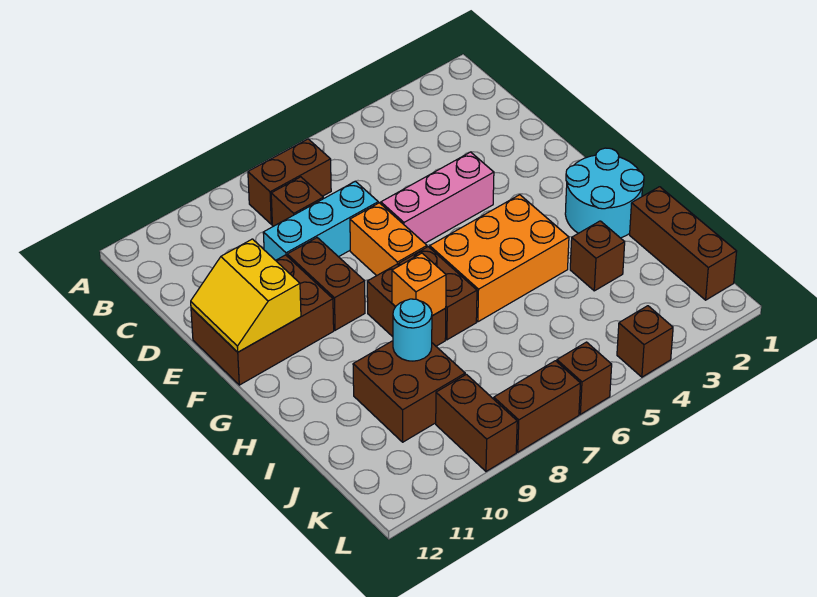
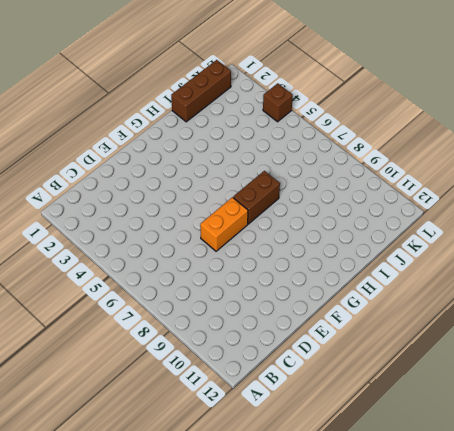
none -> brown brick B7:B8 level 1
none -> brown brick C8 level 1
none -> cyan brick D7:D9 level 1

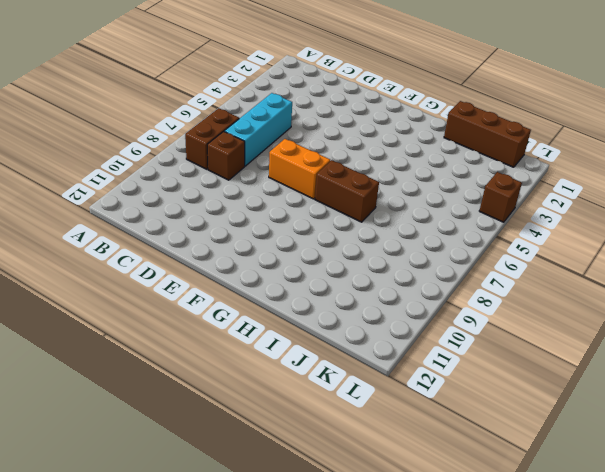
cyan brick C5:C7 level 1 -> cyan brick D7:D9 level 1
none -> pink brick E4:E6 level 1
none -> brown brick E9:F9 level 1
none -> brown brick E10:F12 level 1

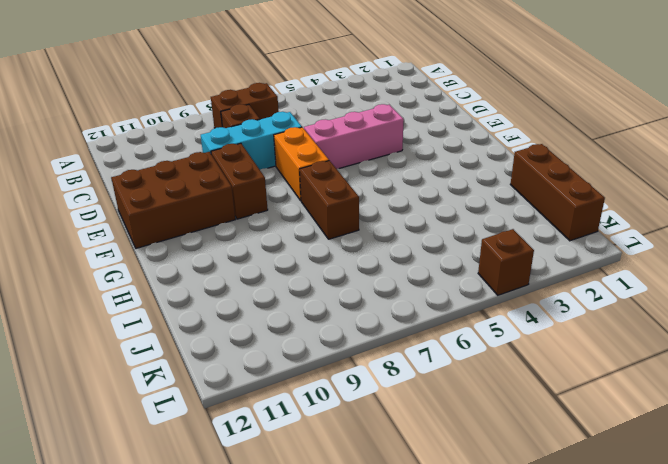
none -> cyan round brick G1:H2 level 1
none -> orange brick G4:H6 level 1
none -> brown brick G8:H8 level 1

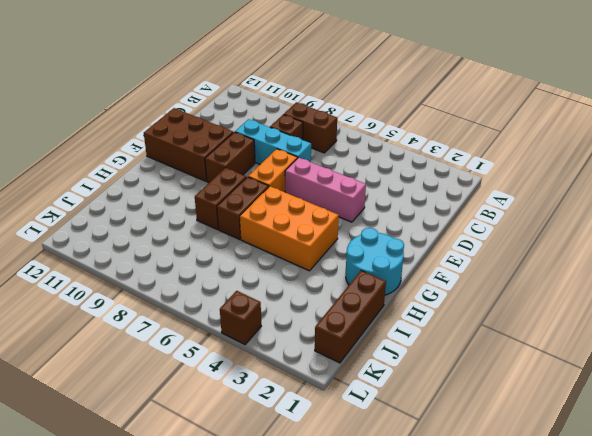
none -> brown brick I3 level 1
none -> brown brick I9:J10 level 1
none -> brown brick K9:L9 level 1

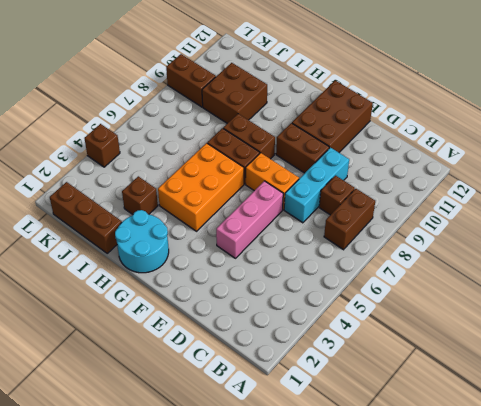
none -> brown brick L6 level 1
none -> brown brick L7:L8 level 1
none -> yellow slope E11:F12 level 2 top 11

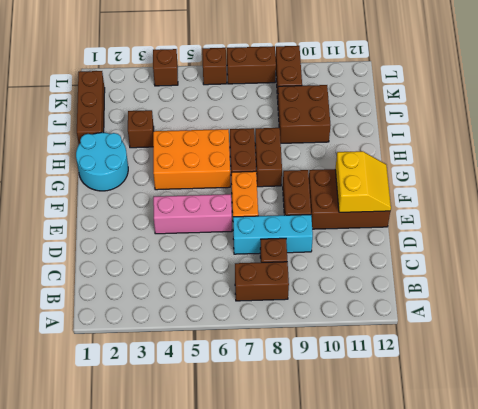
none -> orange brick H8 level 2
none -> cyan round brick I9 level 2

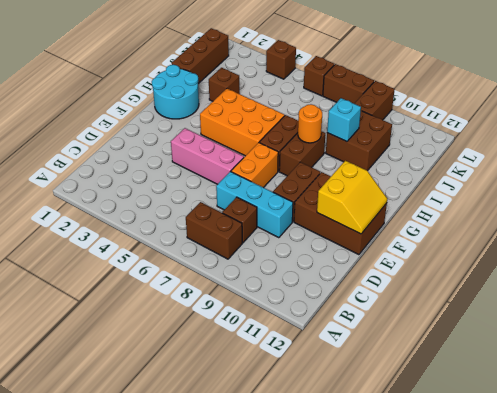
orange round brick H8 level 2 -> orange brick H8 level 2
cyan brick I9 level 2 -> cyan round brick I9 level 2

